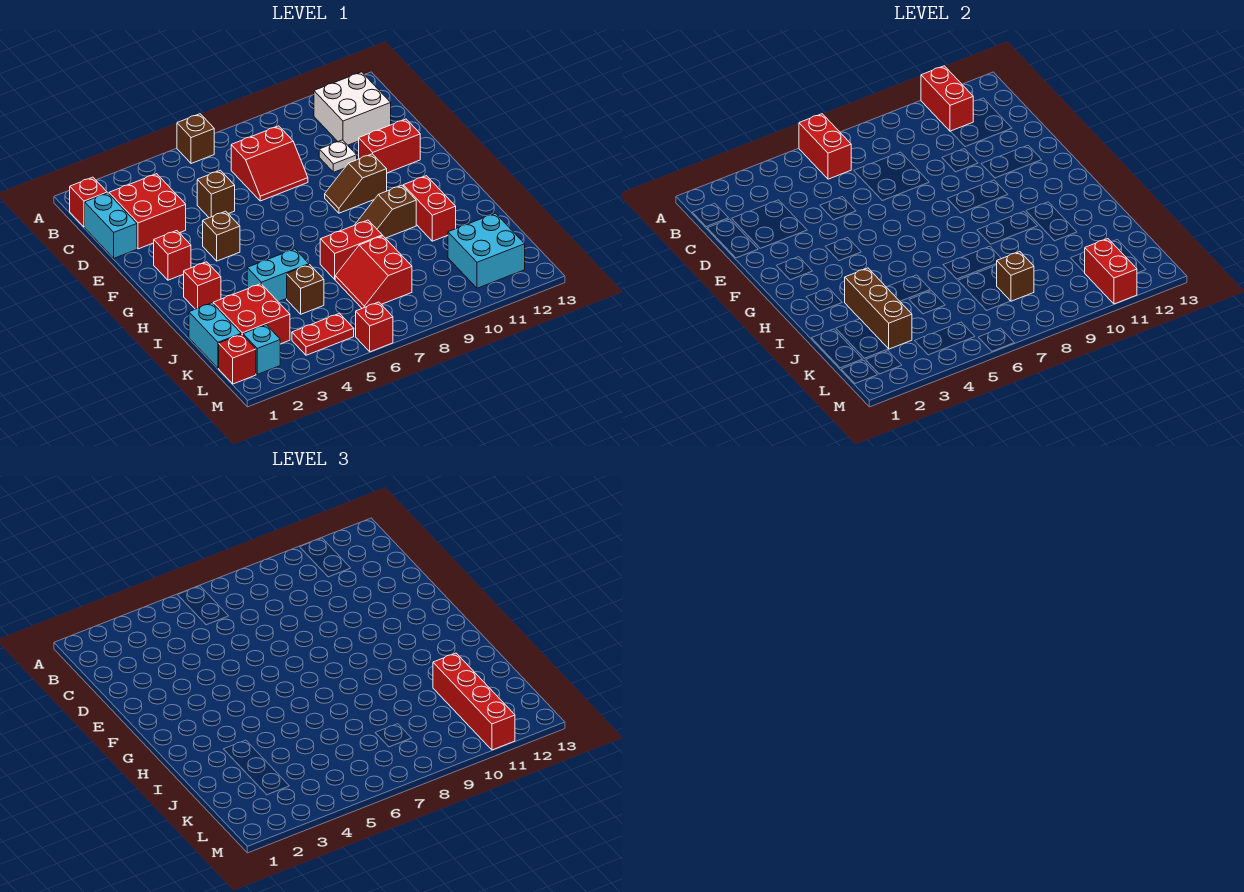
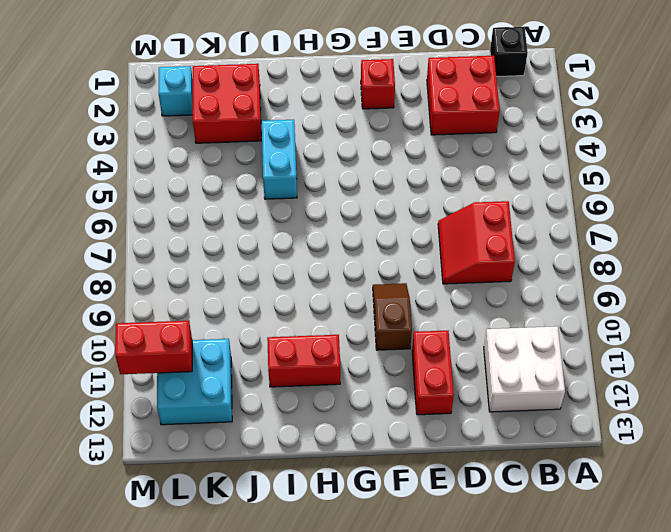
black brick B1 level 1 -> red brick B1 level 1
none -> brown brick A6 level 1
none -> cyan brick C1:D1 level 1
none -> brown brick D5 level 1
none -> white plate D10 level 1

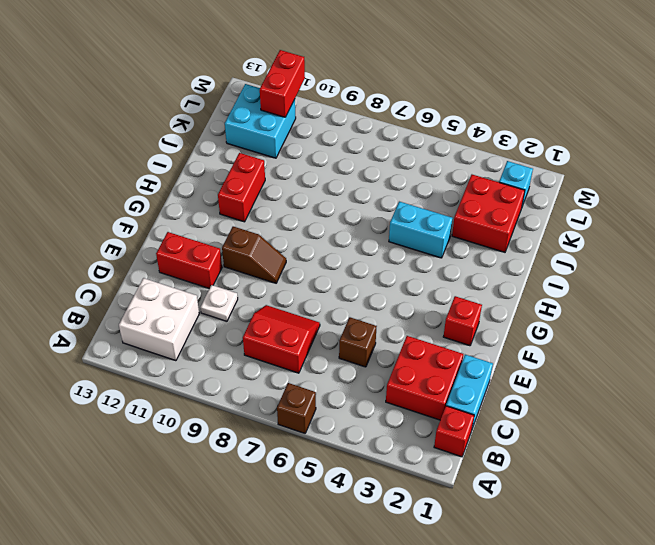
none -> brown brick F4 level 1
none -> red brick H2 level 1
none -> brown slope H9:H10 level 1 top 10
none -> red brick I7:I8 level 1

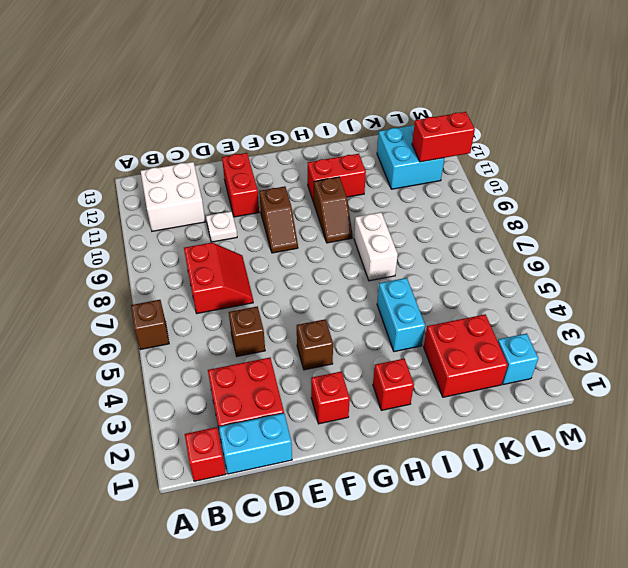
white brick I7:I8 level 1 -> red brick I7:I8 level 1
none -> cyan brick J1:K1 level 1
none -> brown brick J5 level 1
none -> red slope J7:K8 level 1 top 8
none -> red brick L1 level 1

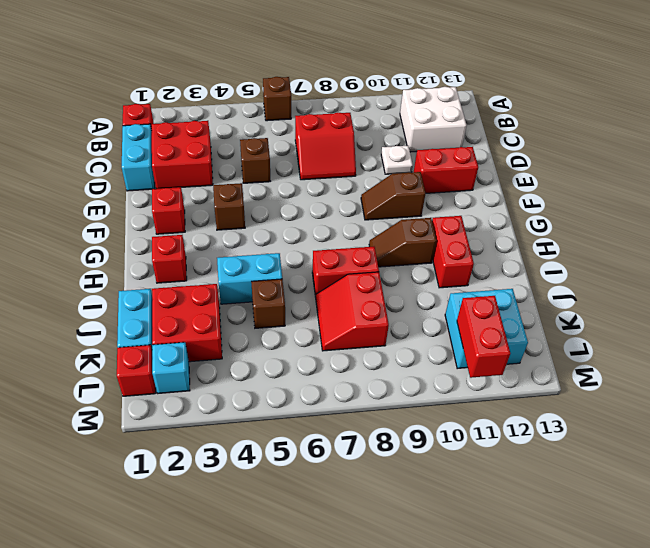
none -> red plate L4:L5 level 1
none -> red brick M6 level 1
none -> red brick A6:B6 level 2
none -> red brick A11:B11 level 2

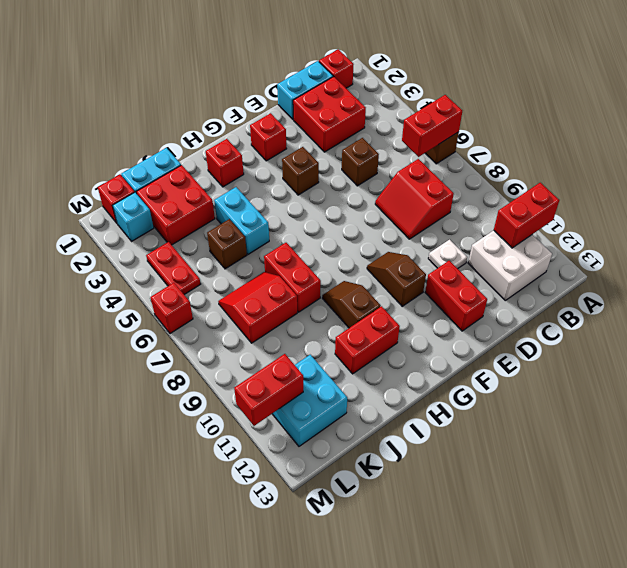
none -> brown brick I3:K3 level 2
none -> brown brick K8 level 2
none -> red brick J11:M11 level 3

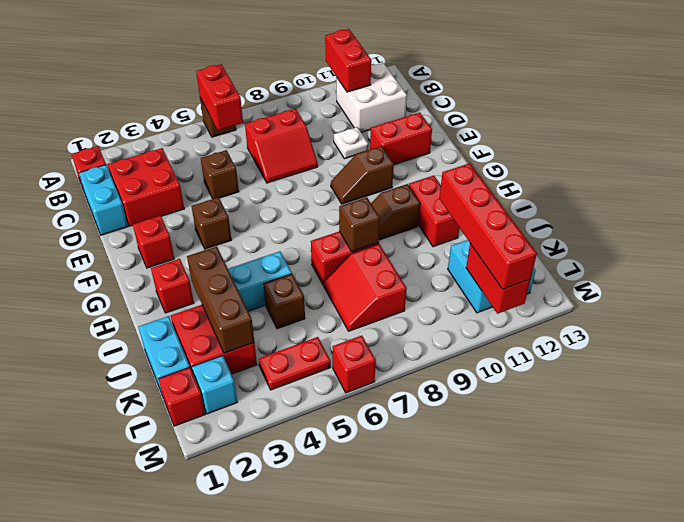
brown brick I8 level 2 -> brown brick K8 level 2

